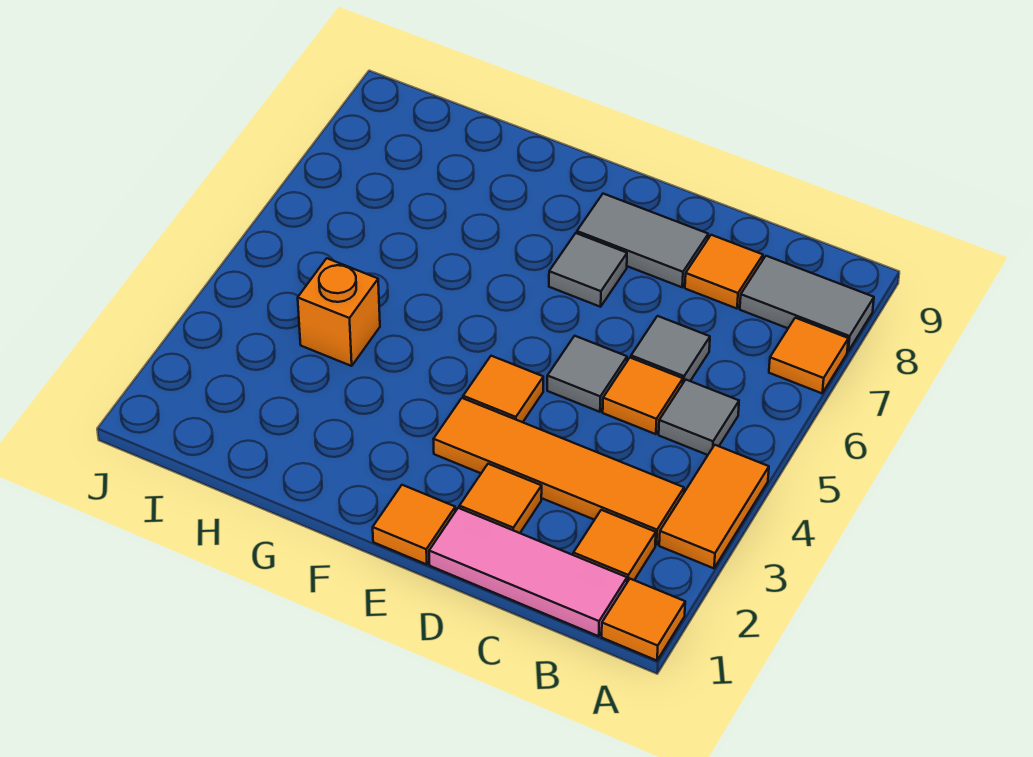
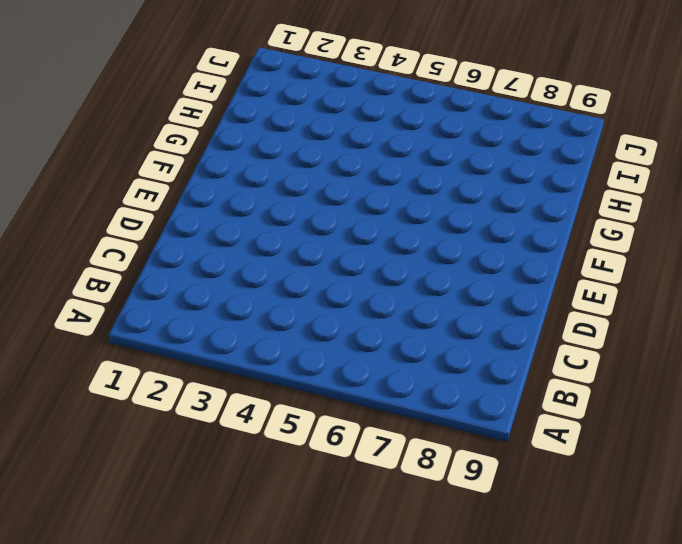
none -> orange tile A1 level 1
none -> orange tile A3:A4 level 1
none -> orange tile A7 level 1

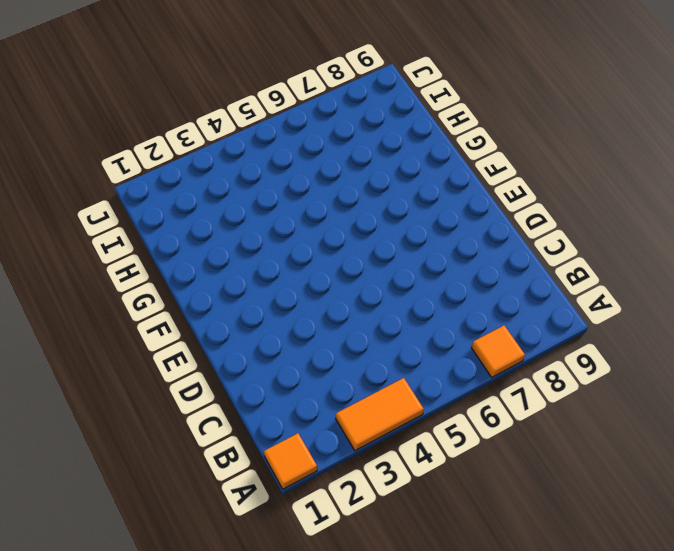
none -> grey tile A8:B8 level 1
none -> pink tile B1:D1 level 1
none -> orange tile B2 level 1

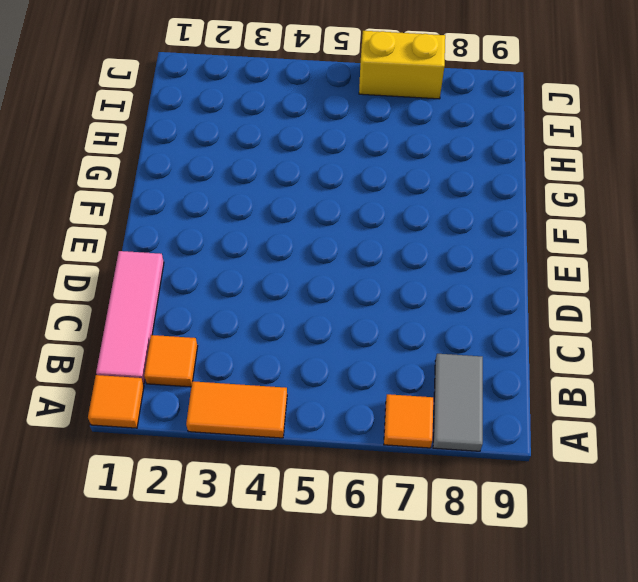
yellow brick J6:J7 level 1 -> none
none -> orange tile B3:E3 level 1
none -> grey tile B5 level 1
none -> orange tile C5 level 1

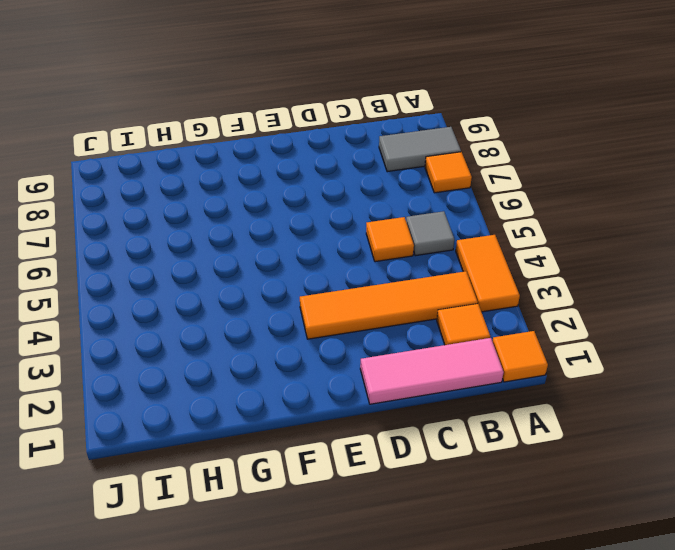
none -> grey tile C6 level 1
none -> orange tile C8 level 1
none -> orange tile D2 level 1

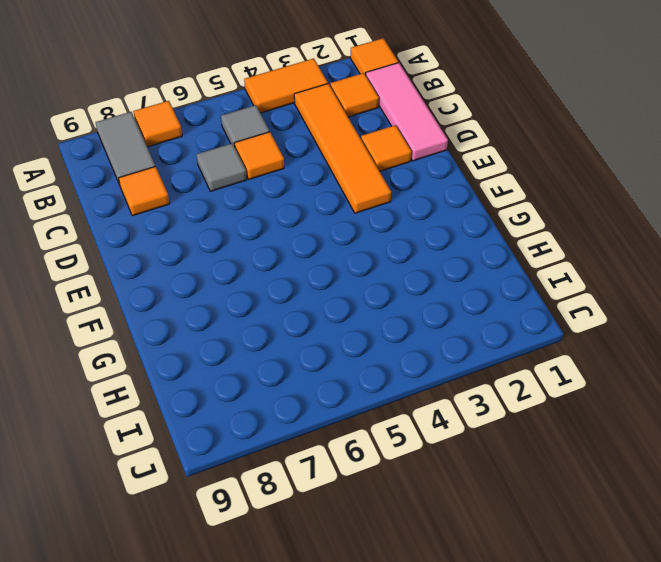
none -> grey tile D5 level 1
none -> grey tile D8:E8 level 1
none -> orange tile E1 level 1

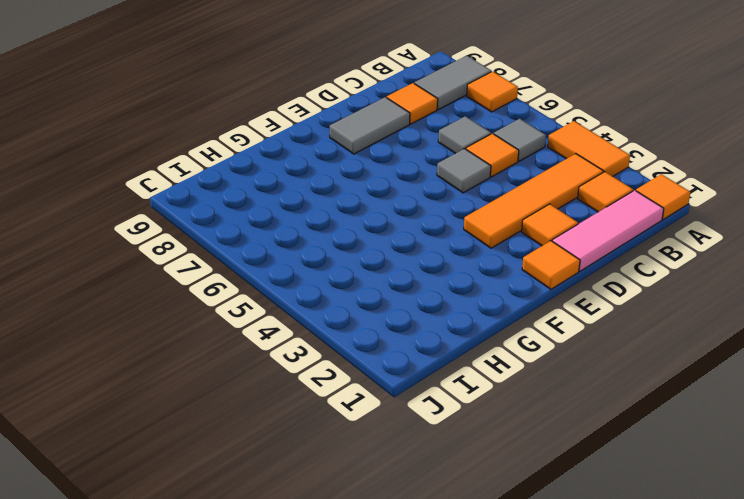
none -> orange tile E4 level 1
none -> grey tile E7 level 1
none -> orange brick H4 level 1

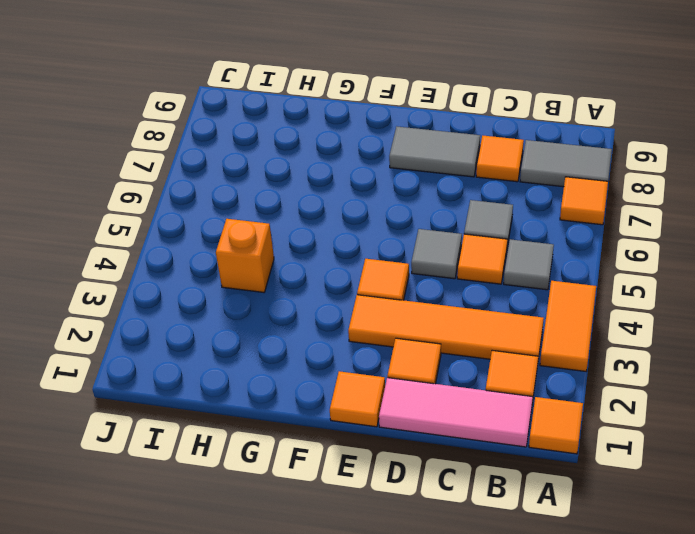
none -> grey tile E7 level 1

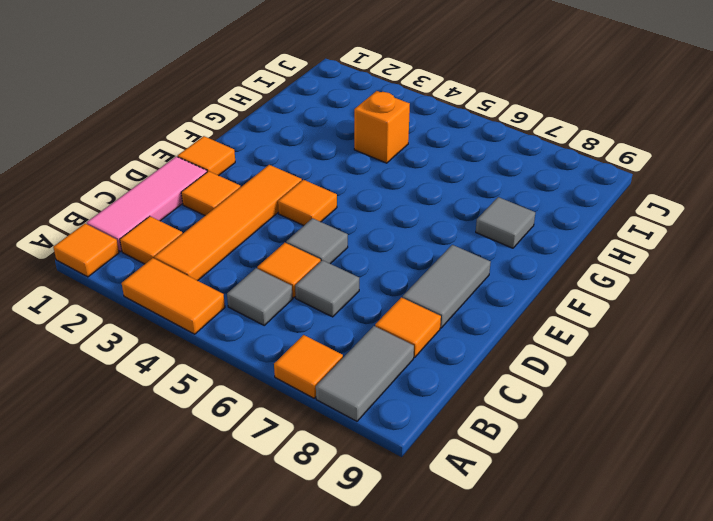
grey tile G8 level 1 -> grey tile E7 level 1

